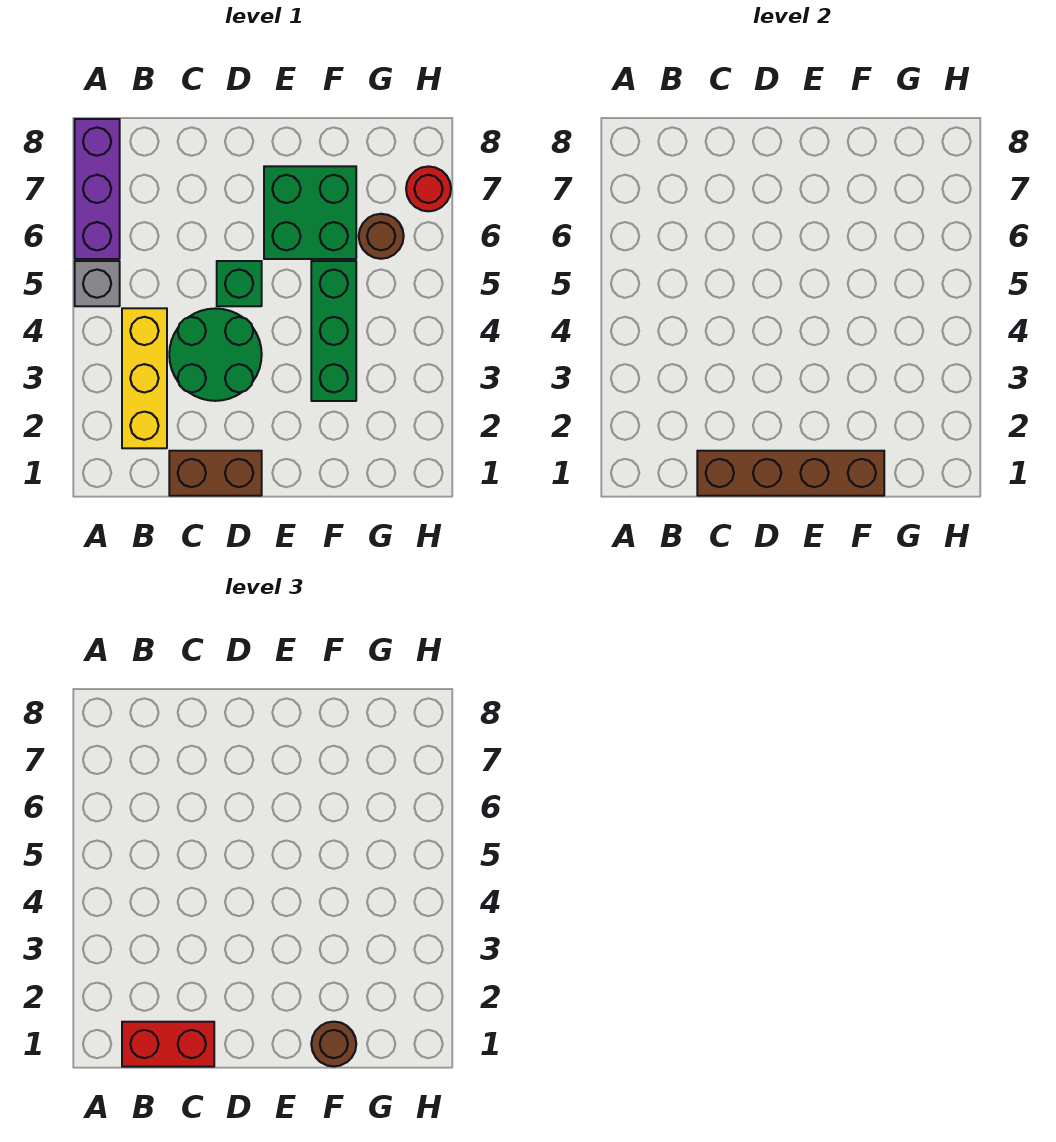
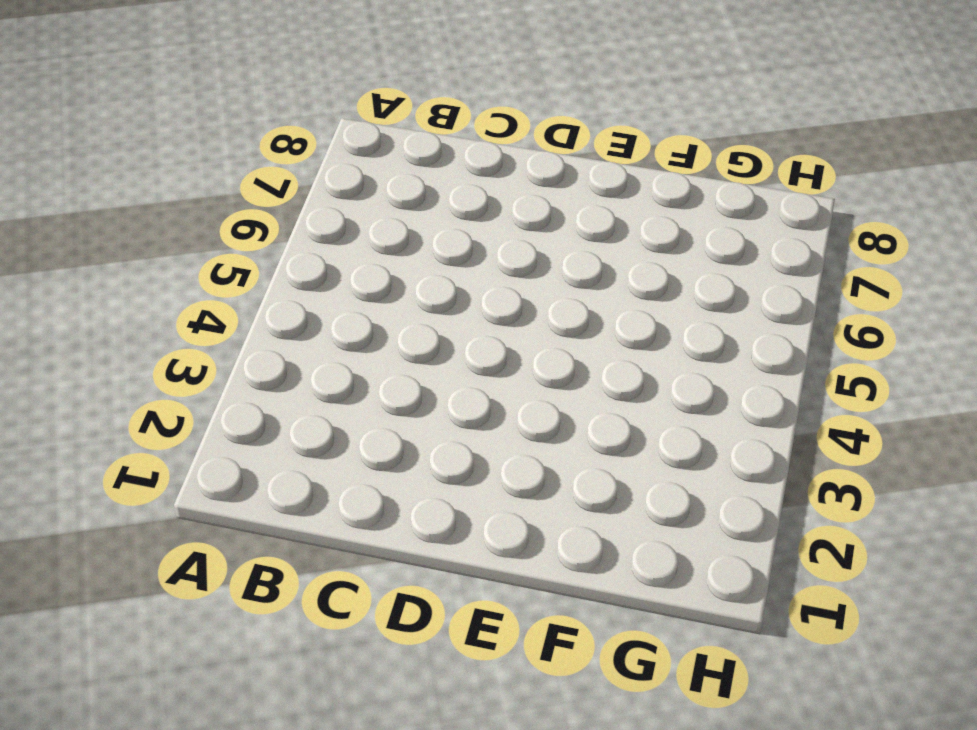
none -> grey brick A5 level 1
none -> purple brick A6:A8 level 1
none -> yellow brick B2:B4 level 1

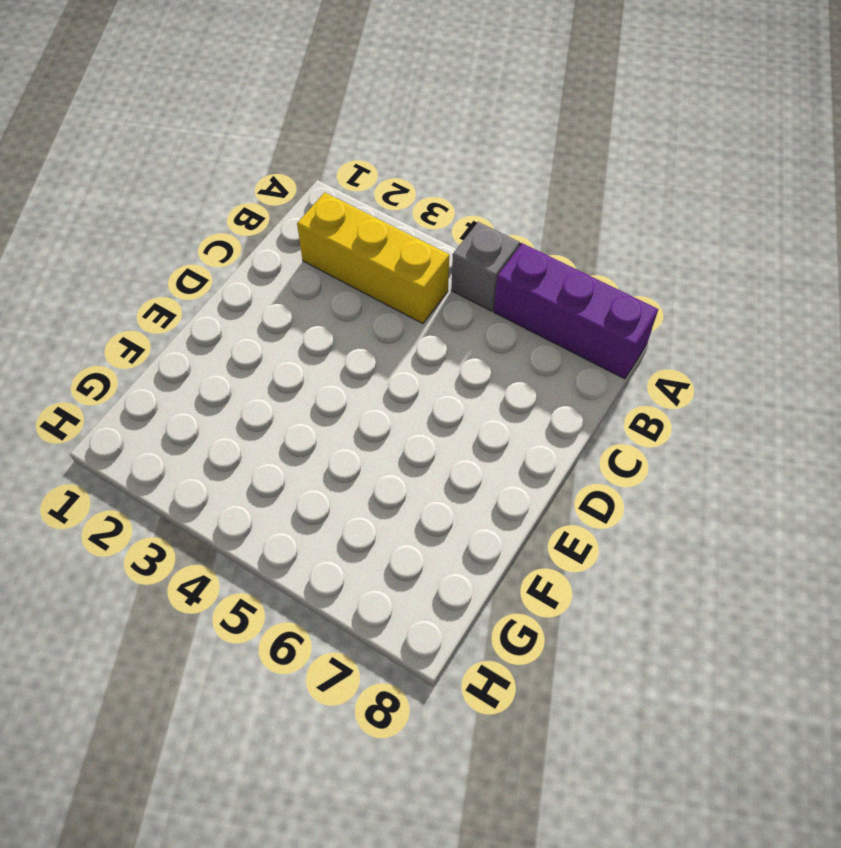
none -> brown brick C1:D1 level 1
none -> green round brick C3:D4 level 1
none -> green brick D5 level 1

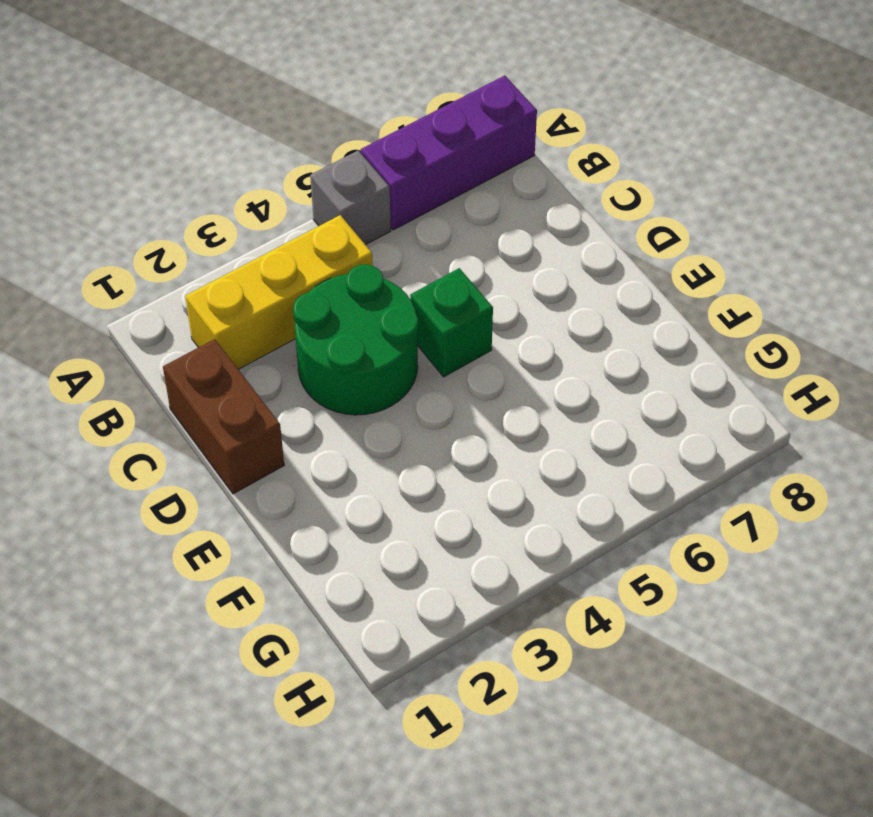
none -> green brick E6:F7 level 1
none -> green brick F3:F5 level 1
none -> brown round brick G6 level 1

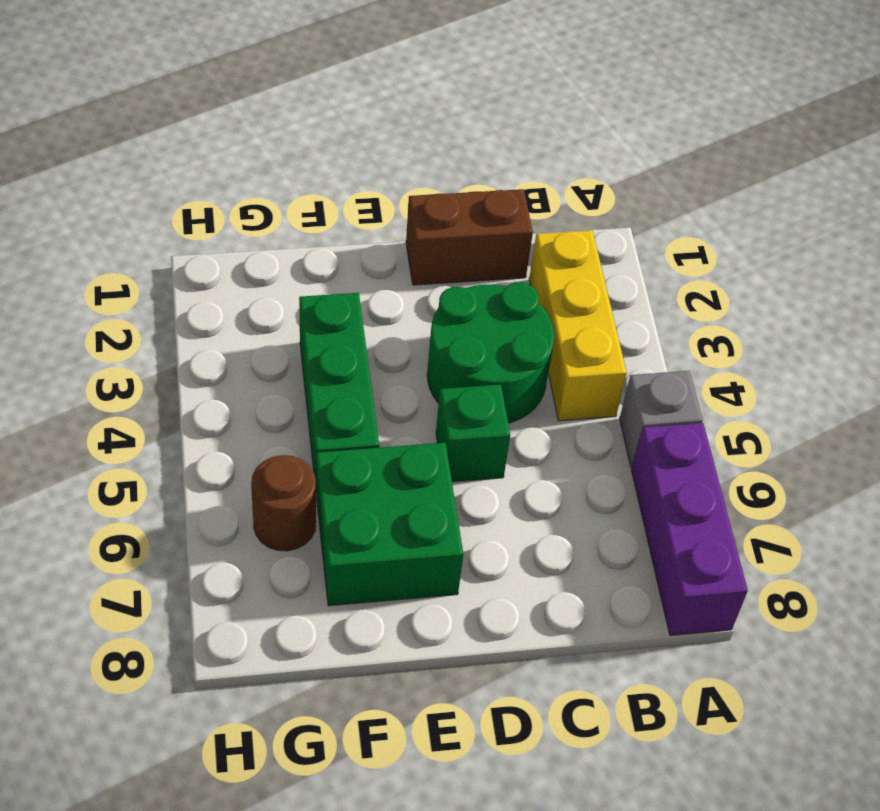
none -> red round brick H7 level 1
none -> brown brick C1:F1 level 2
none -> red brick B1:C1 level 3

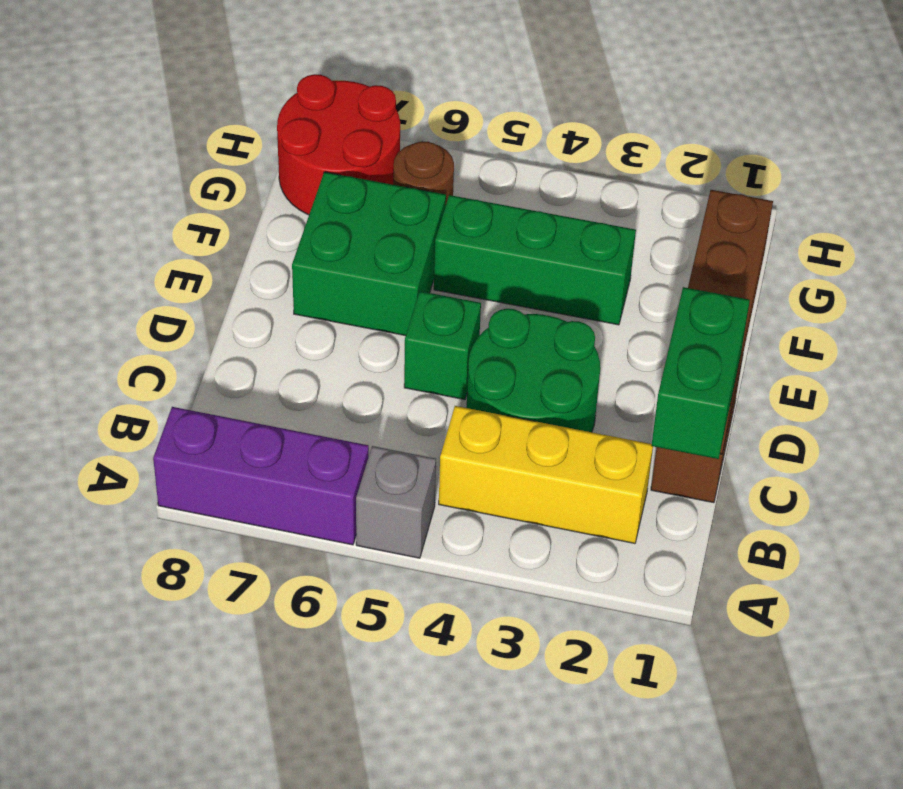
green brick B1:C1 level 3 -> red brick B1:C1 level 3
red round brick G7:H8 level 1 -> red round brick H7 level 1
none -> brown round brick F1 level 3

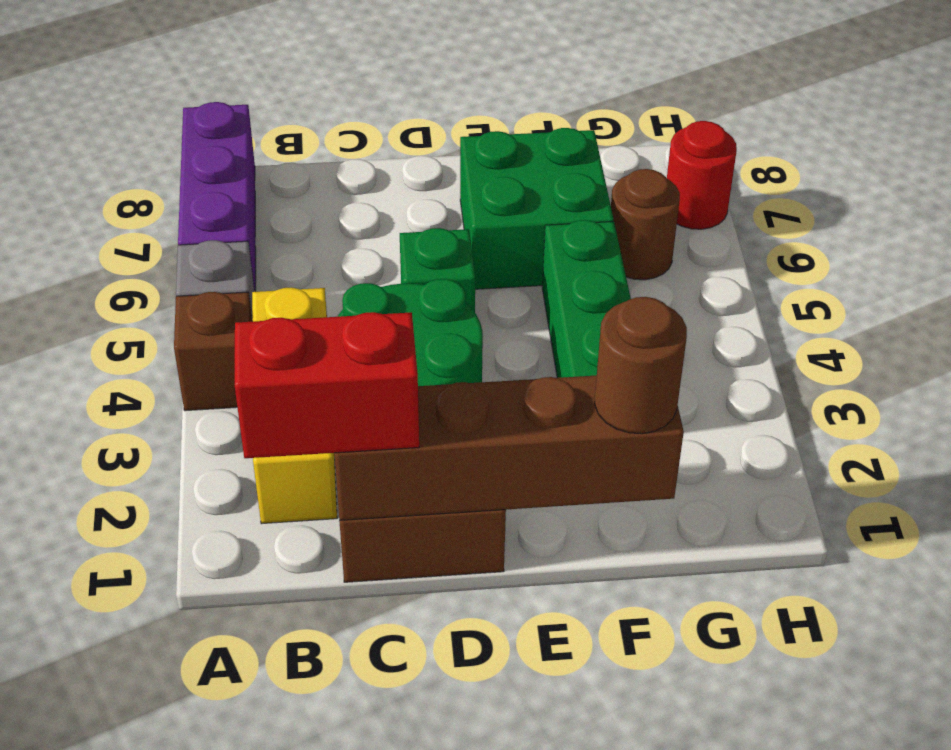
brown brick A4 level 1 -> none

